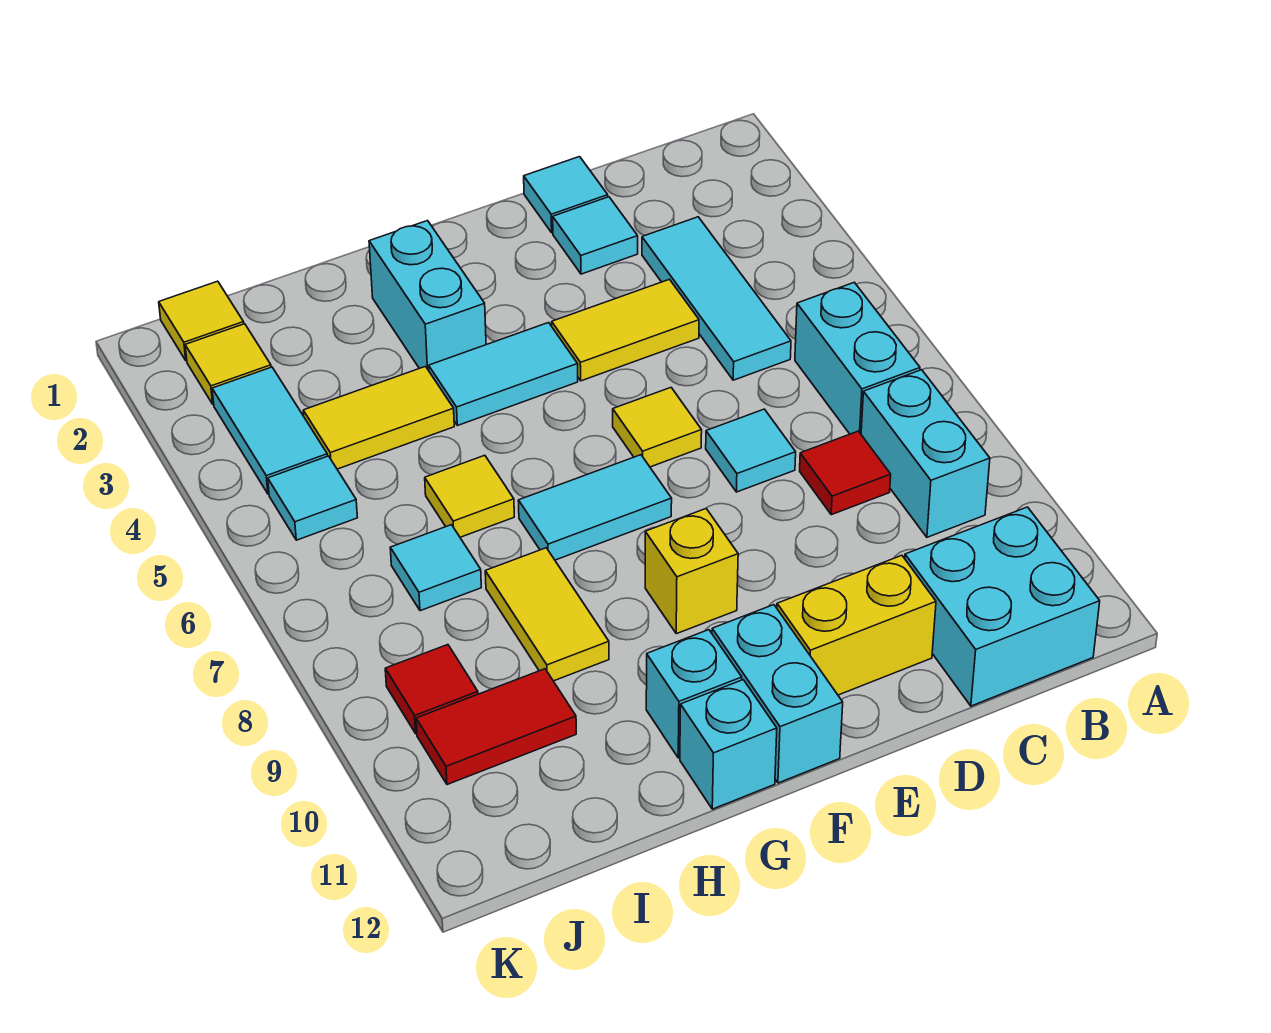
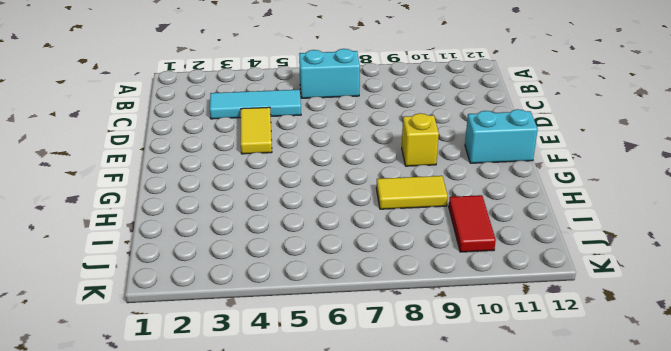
none -> cyan brick B8:B9 level 1
none -> cyan brick B11:C12 level 1
none -> red tile C8 level 1

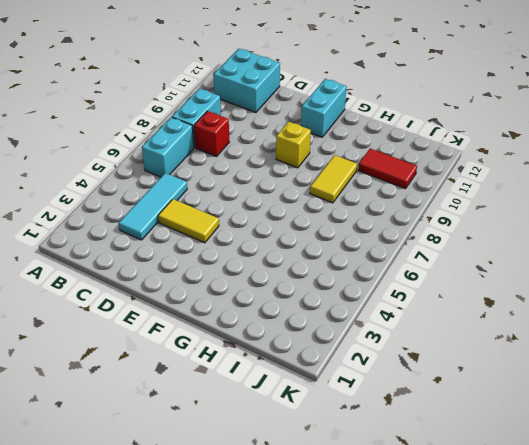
red brick C8 level 1 -> red tile C8 level 1
none -> cyan tile D1 level 1
none -> cyan tile D2 level 1
none -> cyan tile D7 level 1

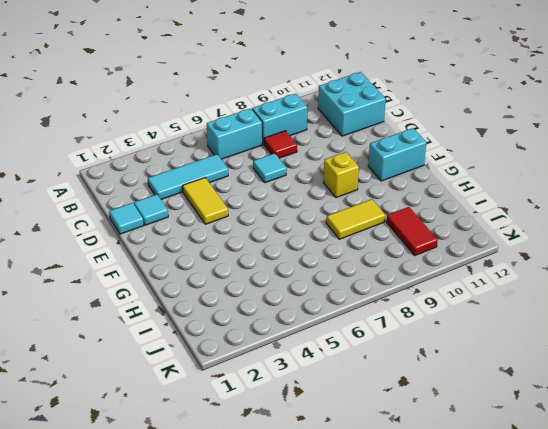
none -> yellow brick D11:E11 level 1
none -> yellow tile E6 level 1
none -> cyan tile F4:G4 level 1

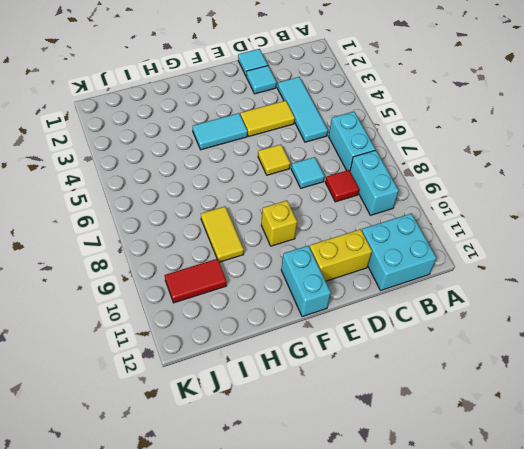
none -> cyan tile F7:G7 level 1
none -> cyan brick G2:G3 level 1
none -> cyan brick G11 level 1

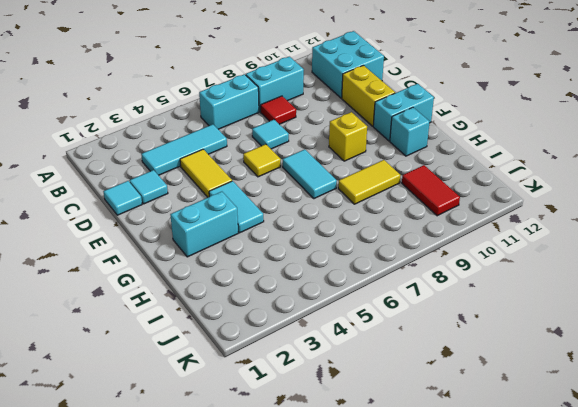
none -> cyan brick G12 level 1
none -> yellow tile H4:I4 level 1
none -> yellow tile H6 level 1

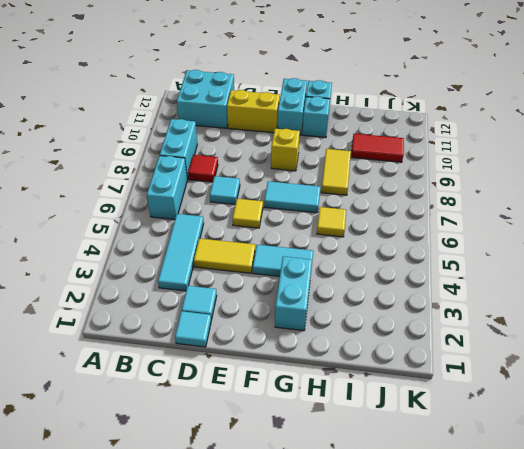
none -> yellow tile H4:I4 level 1
none -> cyan tile I7 level 1
none -> yellow tile J1 level 1

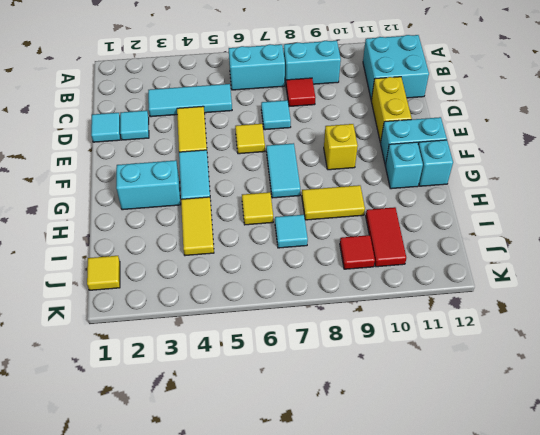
none -> yellow tile J2 level 1
none -> cyan tile J3:J4 level 1
none -> cyan tile J5 level 1

